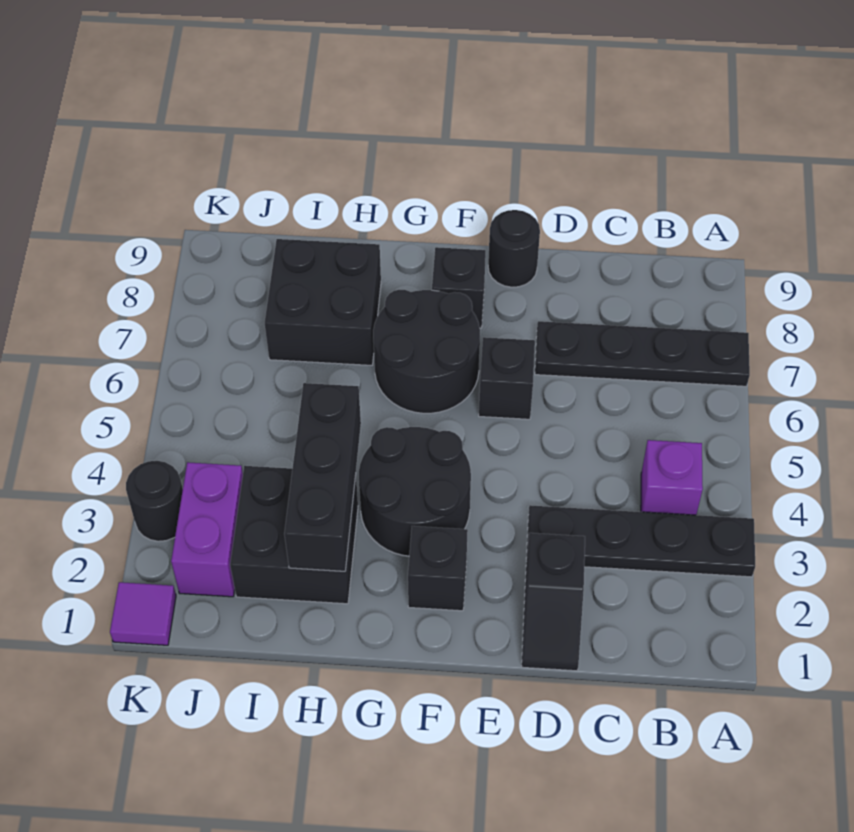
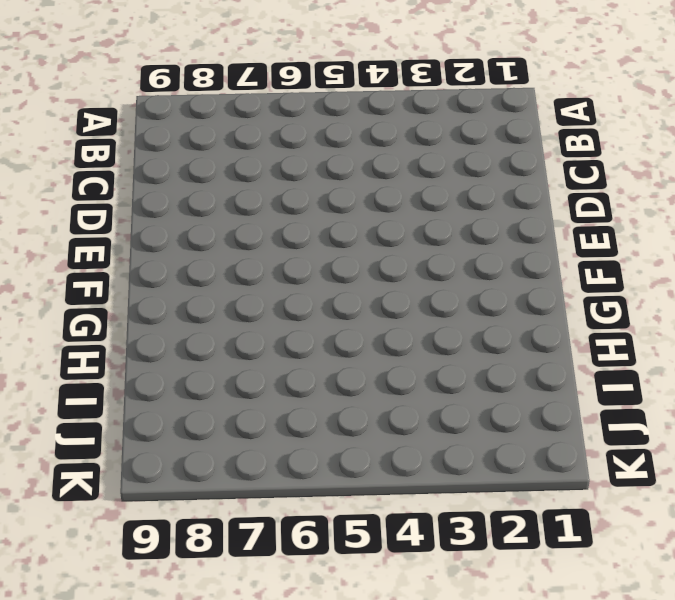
none -> black plate A3:D3 level 1
none -> black plate A7:D7 level 1
none -> purple brick B4 level 1

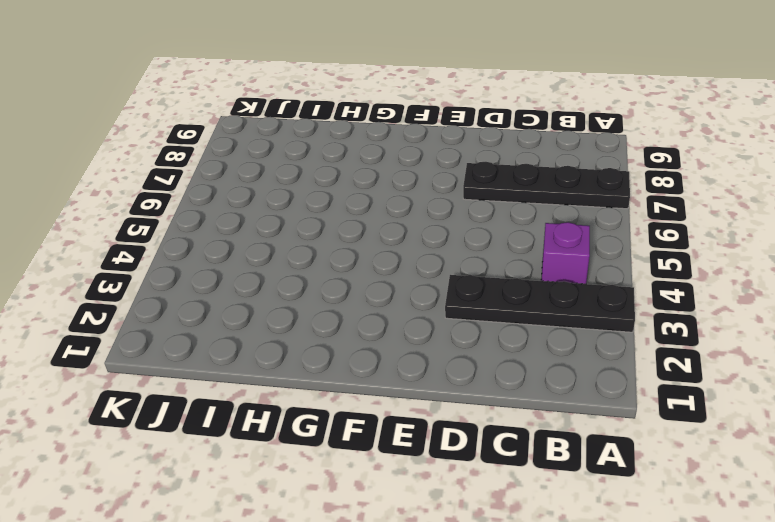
none -> black slope D1:D2 level 1 top 2
none -> black brick E6 level 1
none -> black round brick E9 level 1

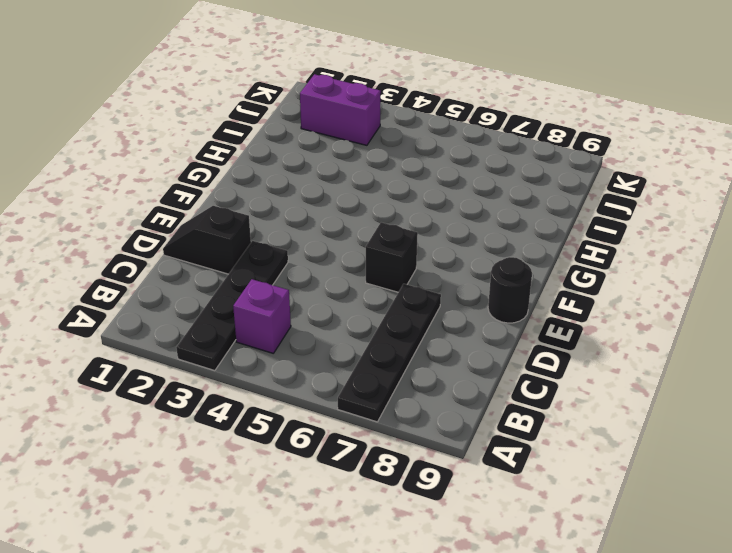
none -> black brick F2 level 1
none -> black round brick F3:G4 level 1
none -> black round brick F6:G7 level 1

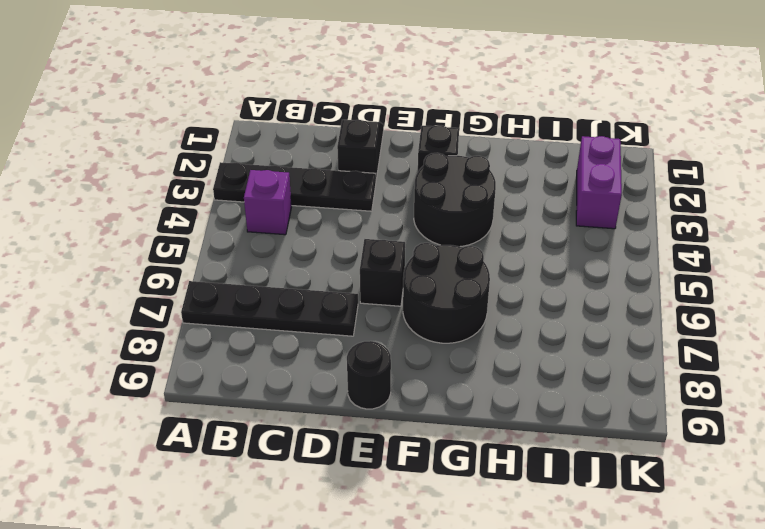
none -> black brick F8 level 1
none -> black brick H2:I3 level 1
none -> black brick H7:I8 level 1

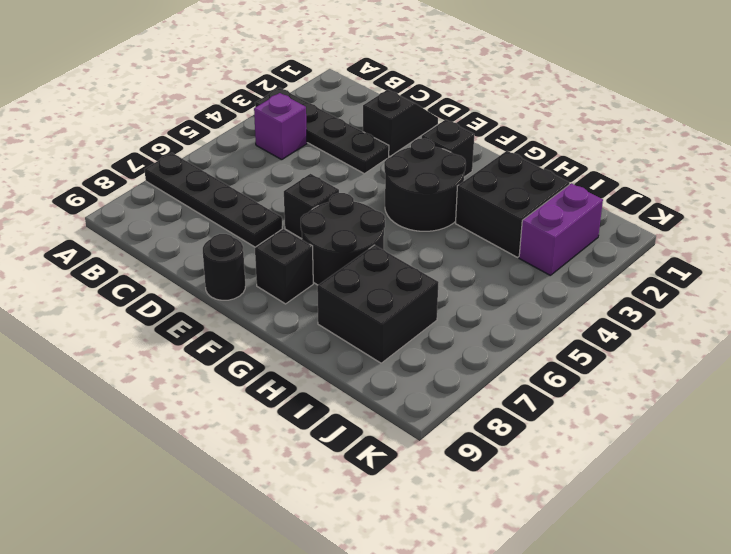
none -> purple tile K1 level 1
none -> black round brick K3 level 1
none -> black brick H2:H4 level 2

